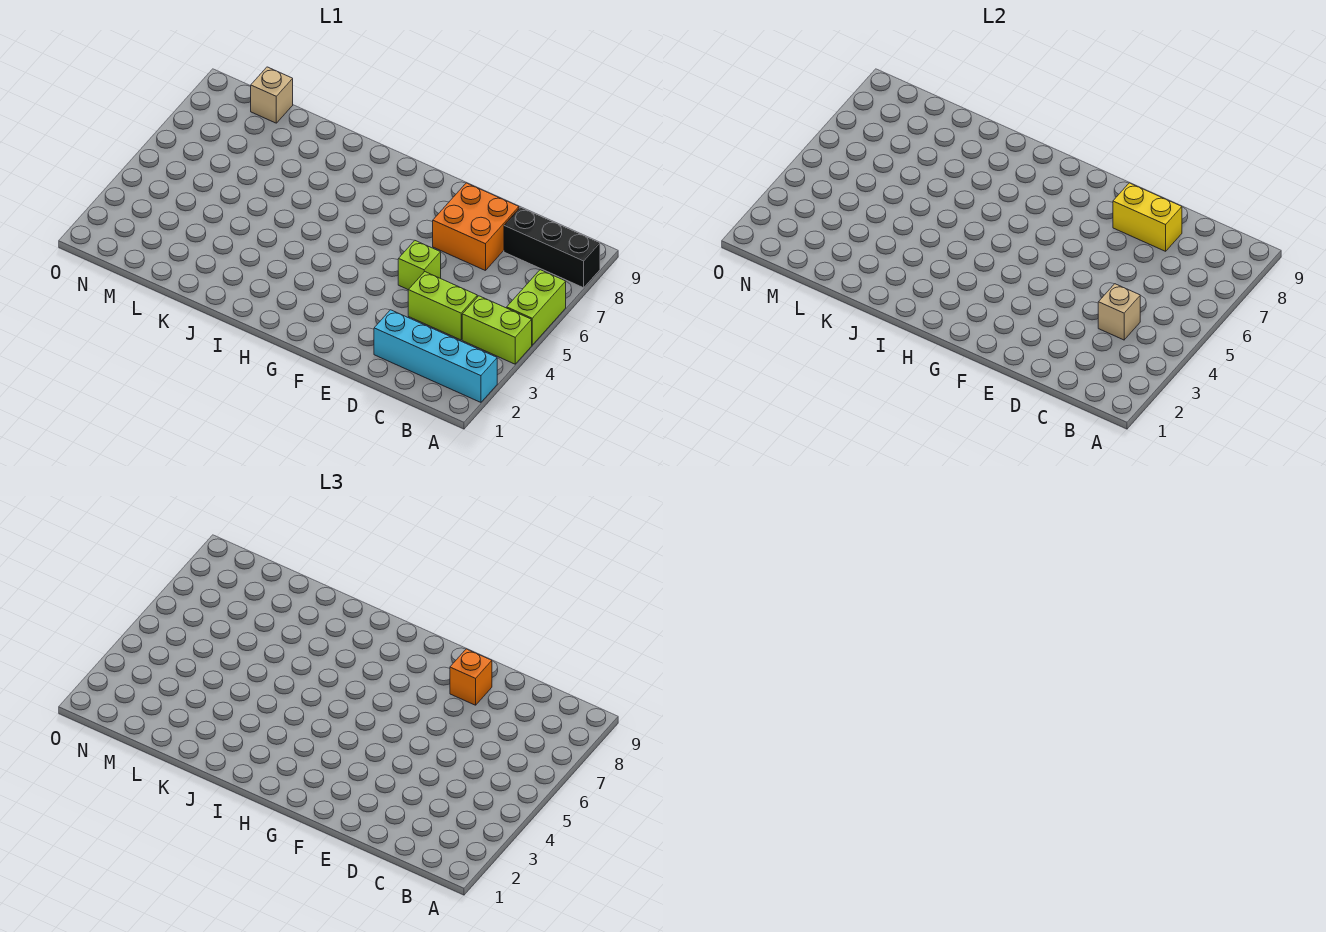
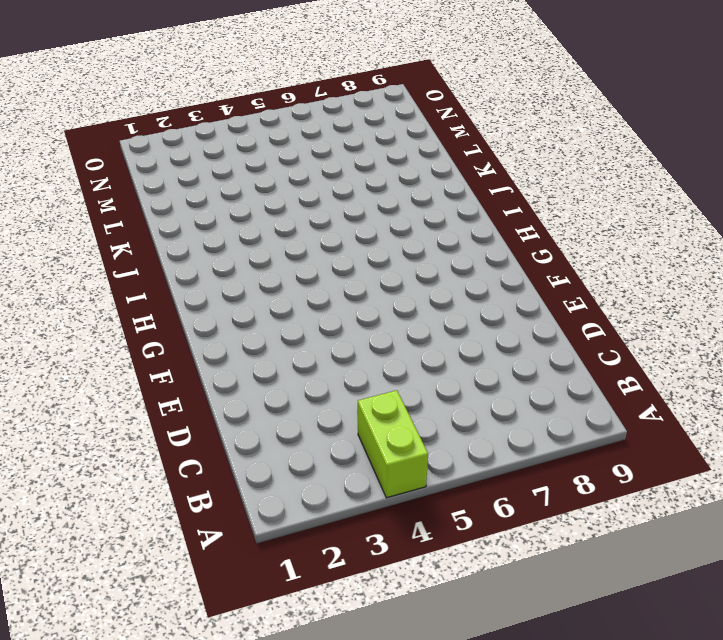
none -> cyan brick A2:D2 level 1
none -> lime brick A5:A6 level 1

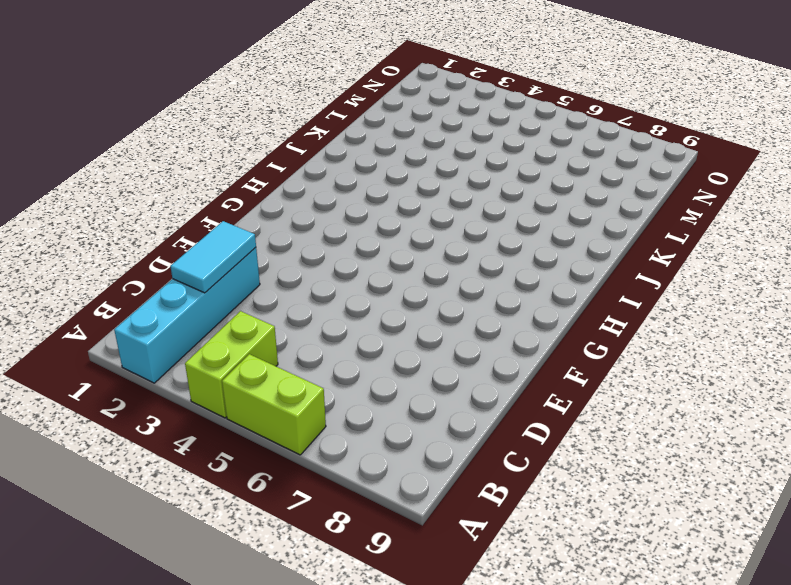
cyan tile C2:D2 level 2 -> none
none -> black brick A8:C8 level 1
none -> lime brick C4:D4 level 1

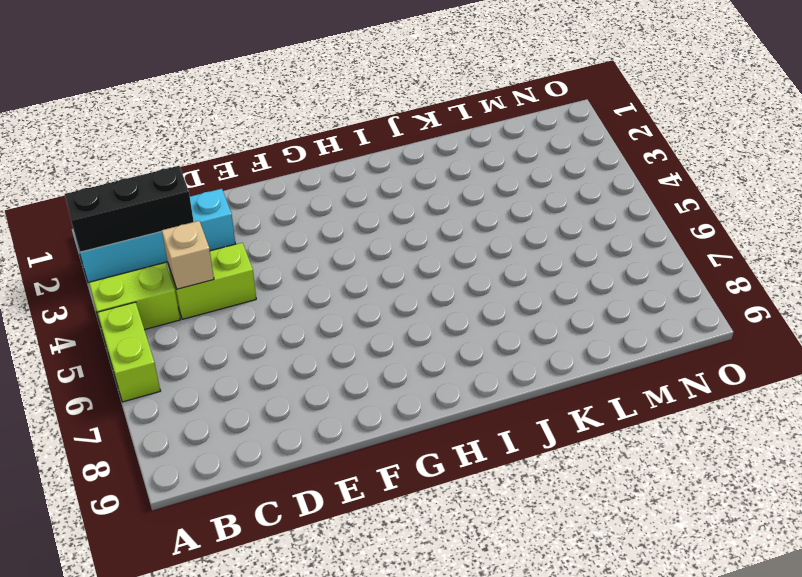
black brick A2:C2 level 2 -> black brick A8:C8 level 1
none -> orange brick D7:E8 level 1
none -> lime brick E5 level 1

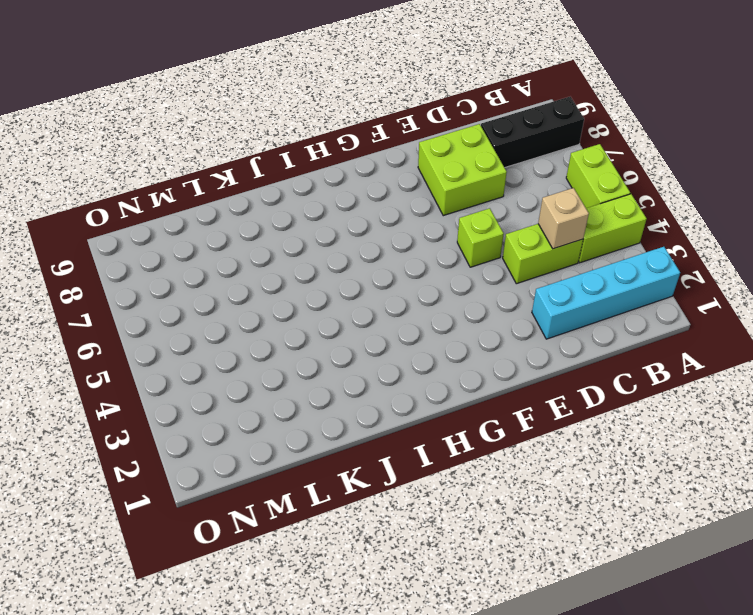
lime brick D7:E8 level 1 -> orange brick D7:E8 level 1
none -> tan brick M9 level 1
none -> yellow brick D8:E8 level 2

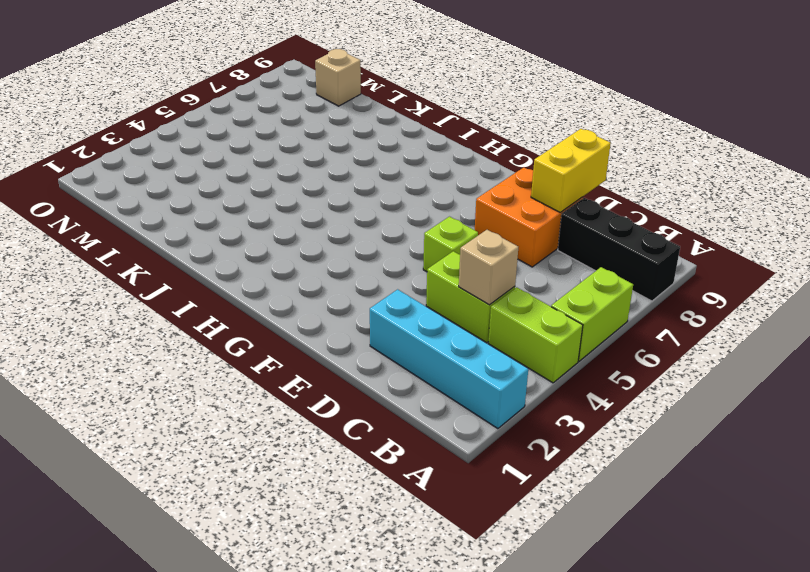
yellow brick D8:D9 level 2 -> yellow brick D8:E8 level 2
none -> orange brick E8 level 3

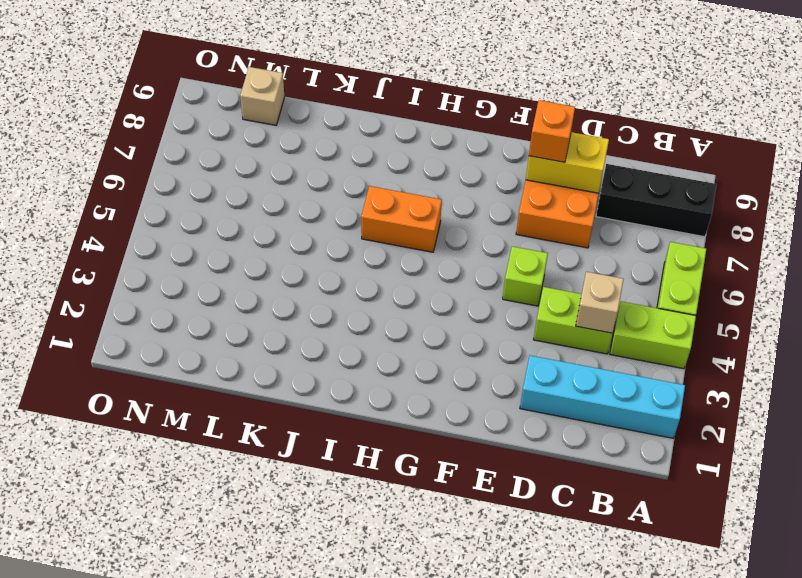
orange brick H6:I6 level 1 -> none

